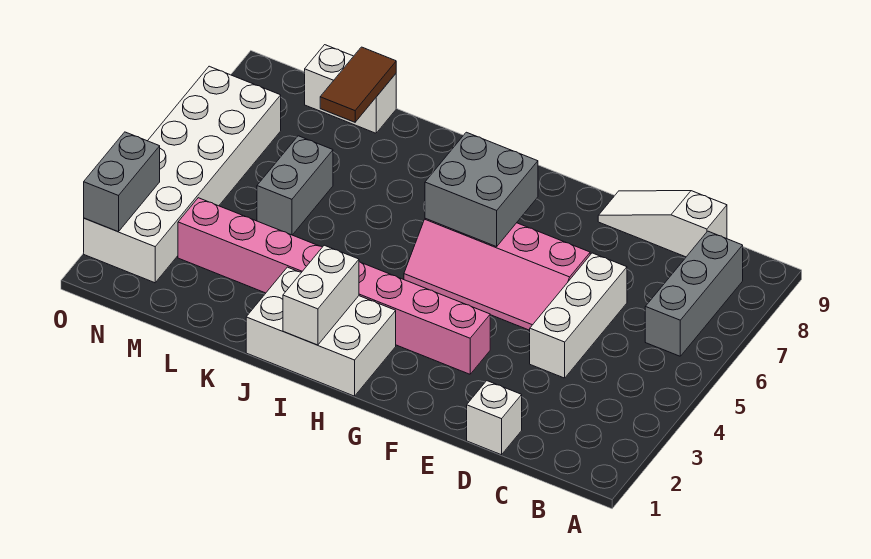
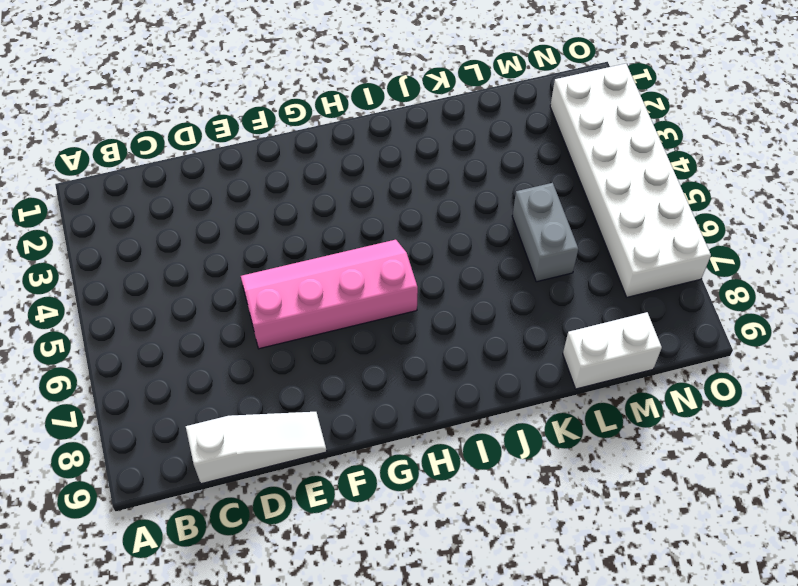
none -> grey brick B6:B8 level 1
none -> white brick D1 level 1
none -> white brick D4:D6 level 1

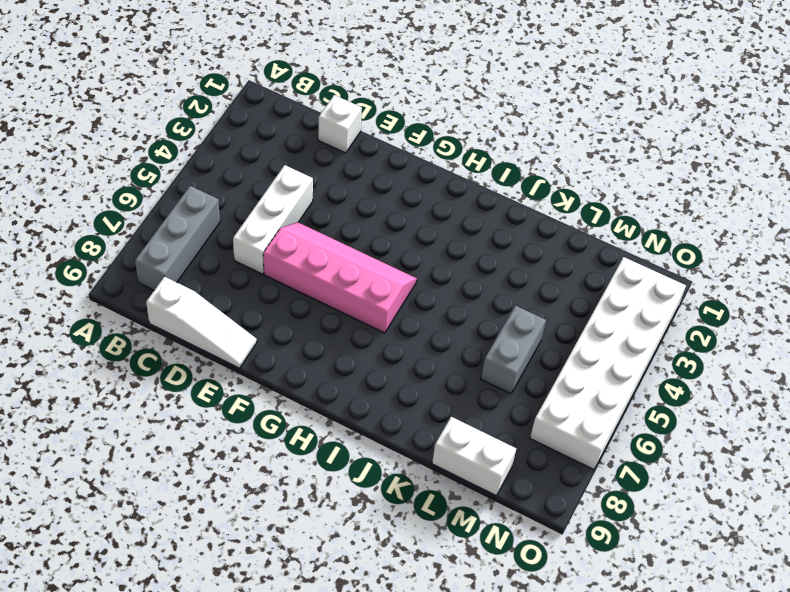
none -> pink brick F3:M3 level 1
none -> white brick H1:J2 level 1
none -> grey brick G6:H7 level 2

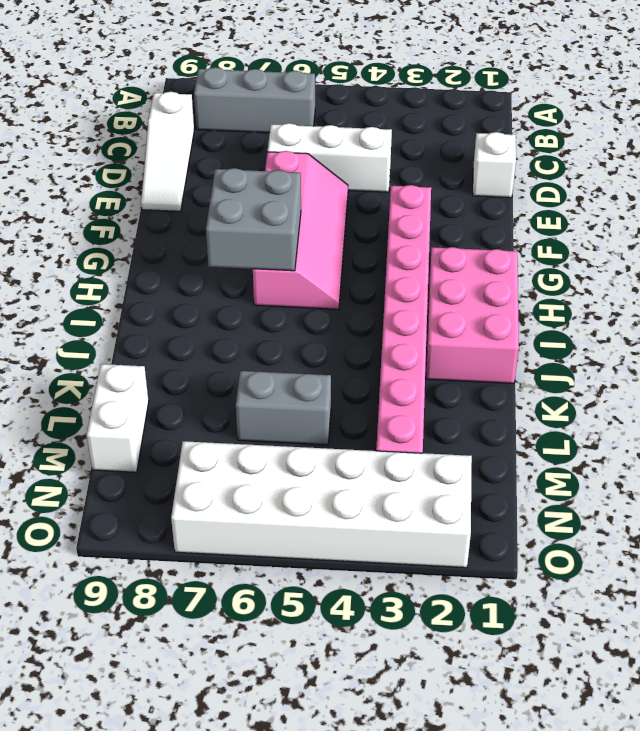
pink brick H1:J2 level 1 -> white brick H1:J2 level 1
none -> white brick I1:I2 level 2
none -> brown tile L8:L9 level 2
none -> grey brick O2:O3 level 2

